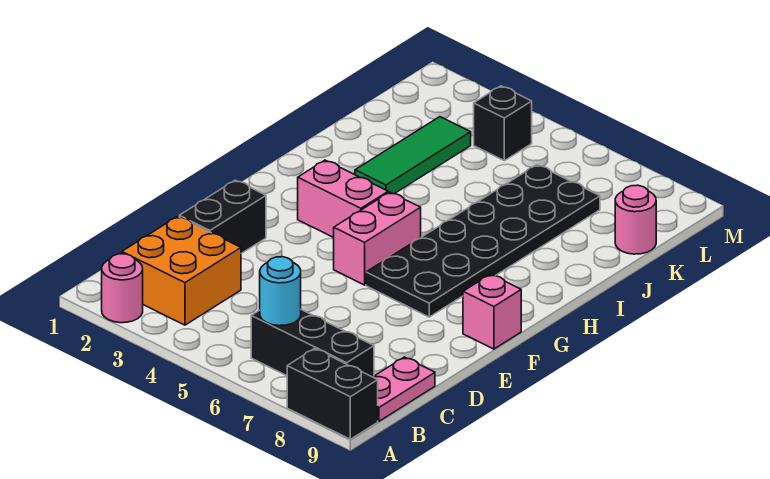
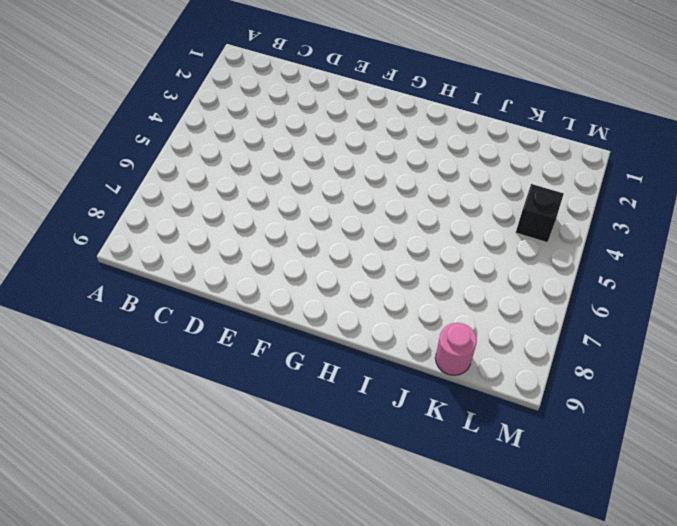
none -> pink round brick A2 level 1
none -> black brick A8:A9 level 1
none -> orange brick B2:C3 level 1

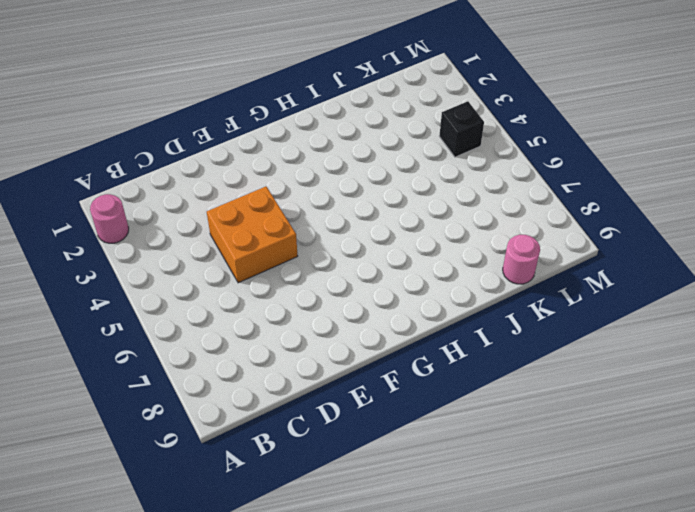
orange brick D4:E5 level 1 -> orange brick B2:C3 level 1
none -> black brick A8:A9 level 1
none -> black brick B6:B8 level 1
none -> pink plate B9:C9 level 1

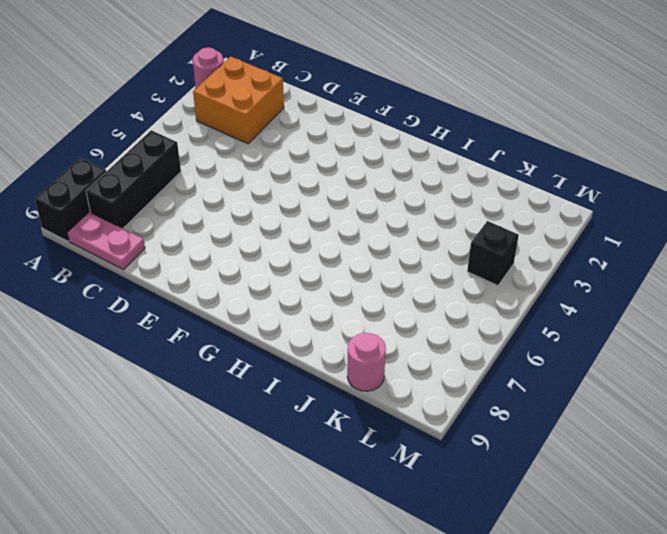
none -> black brick D2:E2 level 1
none -> pink brick F5:G5 level 1
none -> black plate F6:K7 level 1

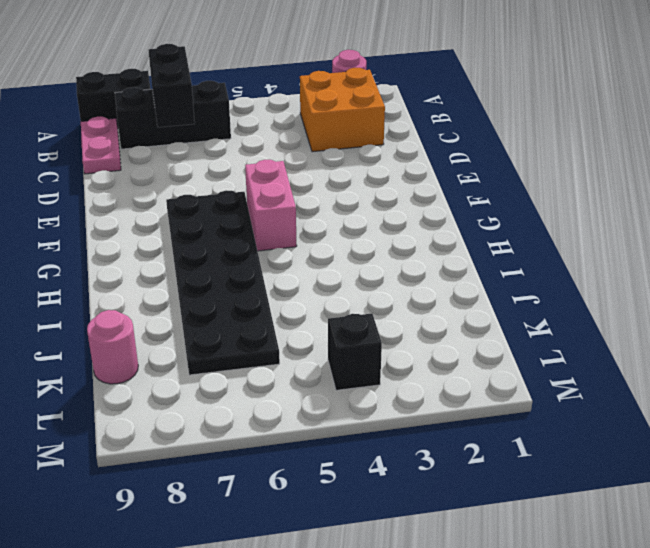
black brick B7:C7 level 2 -> black brick D2:E2 level 1
none -> pink brick F9 level 1
none -> pink brick G3:G4 level 1
none -> green tile I3:K3 level 1

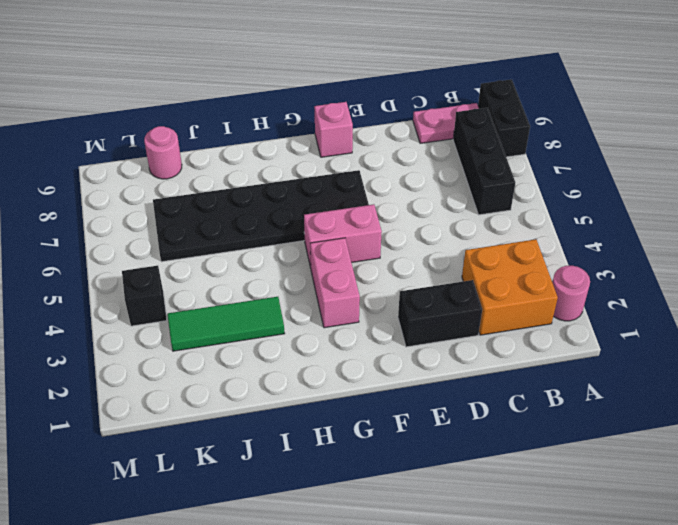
none -> cyan round brick B6 level 2

